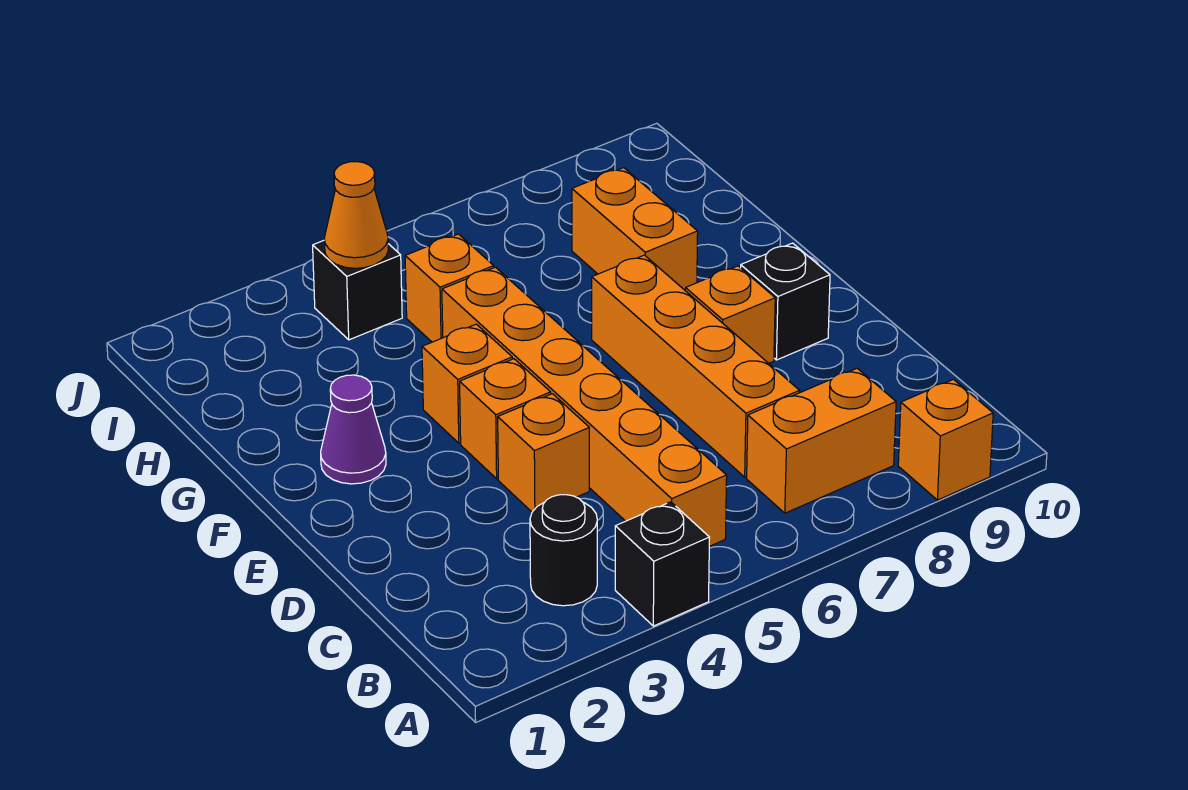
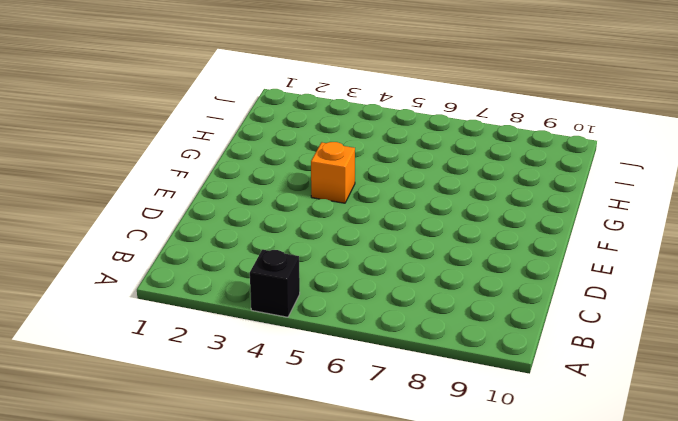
none -> orange brick A9 level 1
none -> black round brick B3 level 1
none -> orange brick B5:G5 level 1

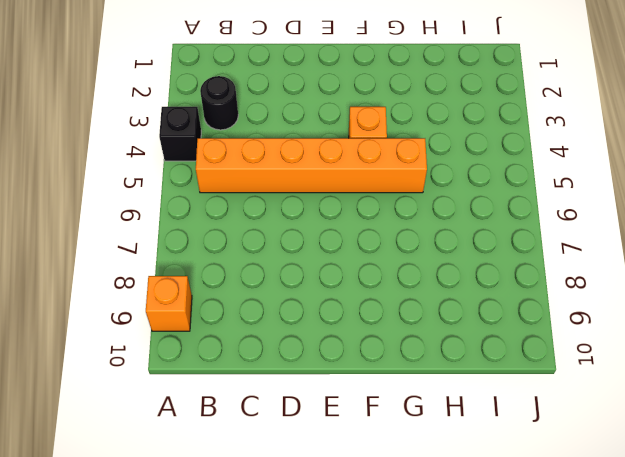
none -> orange brick B7:B8 level 1
none -> orange brick C7:F7 level 1
none -> orange brick D4 level 1

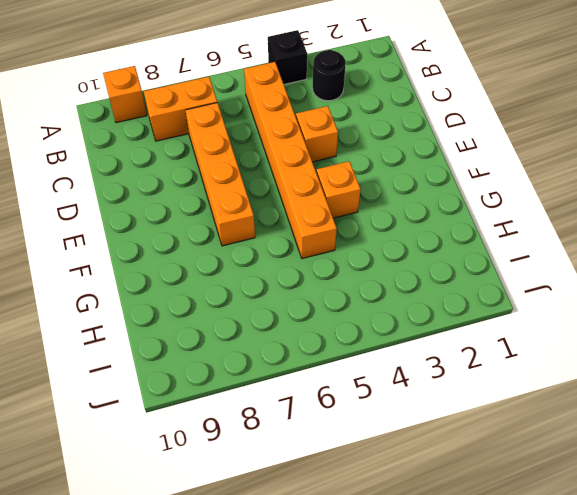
none -> orange brick E4 level 1
none -> orange brick E8 level 1
none -> black brick E9 level 1

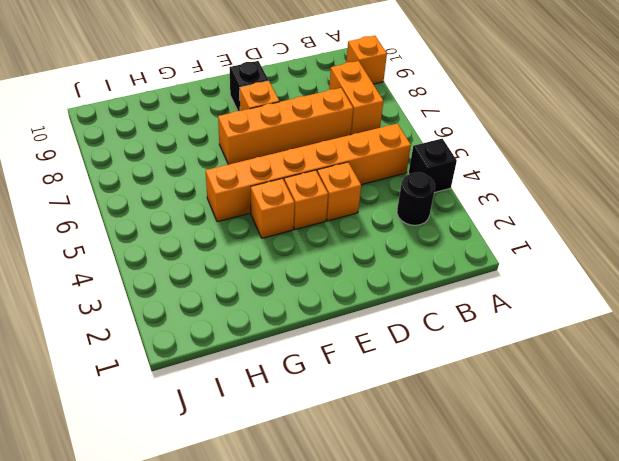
none -> purple cone F2 level 1
none -> orange brick G8:H8 level 1
none -> orange brick H5 level 1

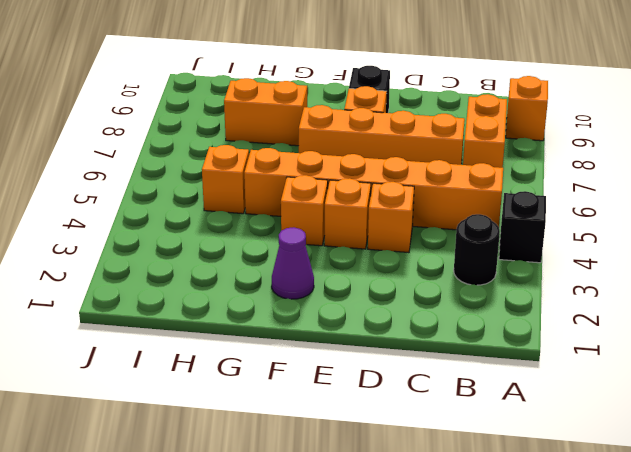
none -> black brick I4 level 1
none -> orange cone I4 level 2

